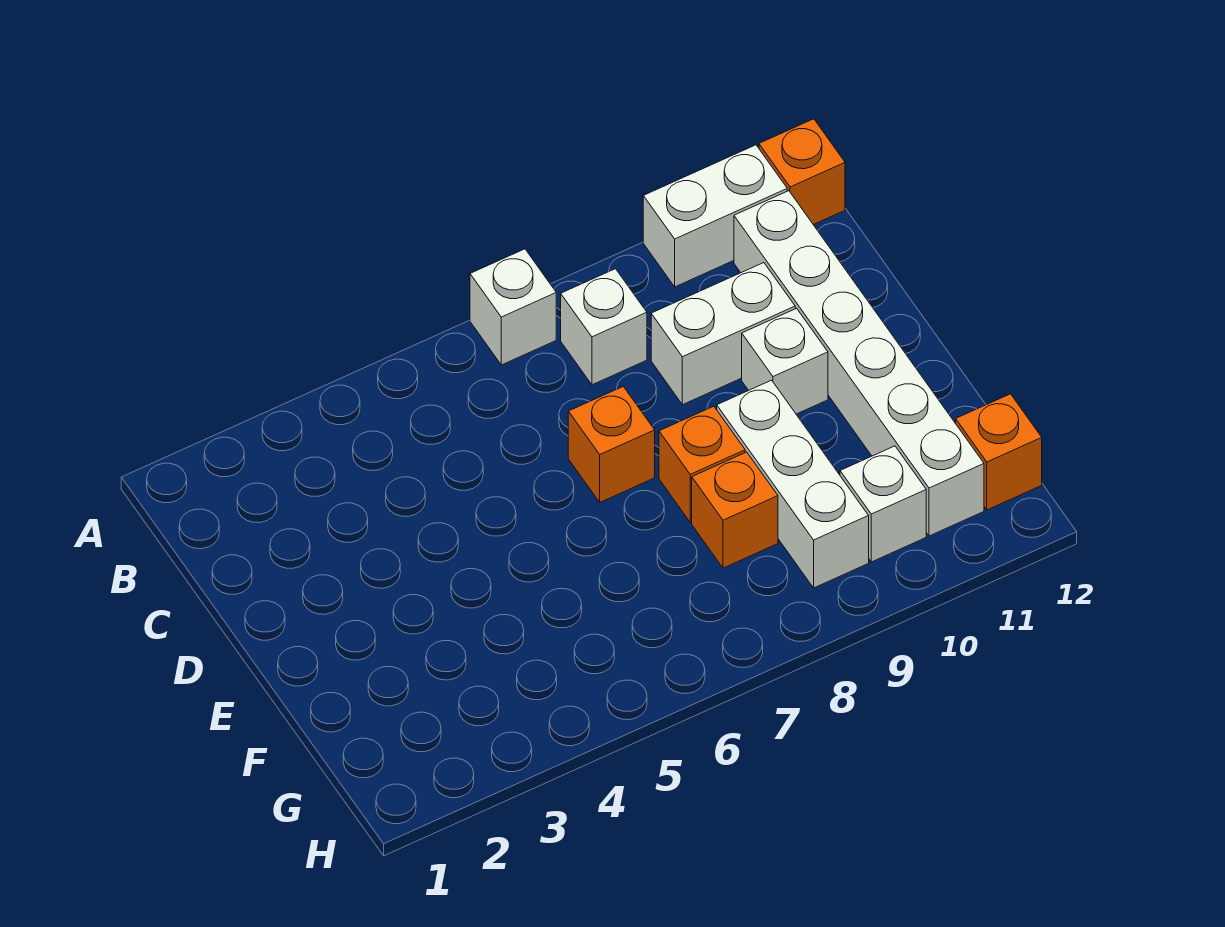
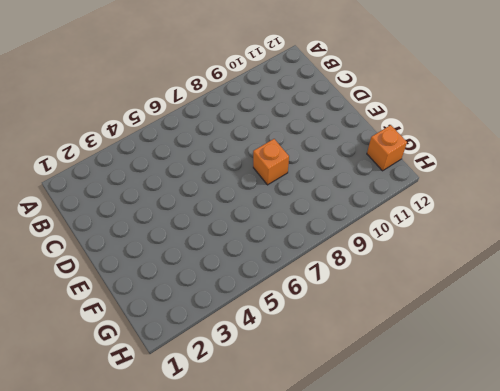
none -> white brick A7 level 1
none -> white brick A10:A11 level 1
none -> orange brick A12 level 1

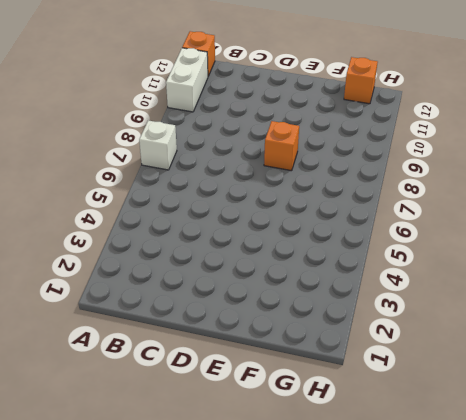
none -> white brick B8 level 1
none -> white brick B11:G11 level 1
none -> white brick C9:C10 level 1

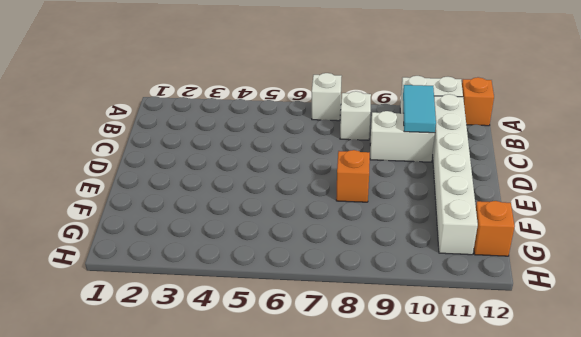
cyan tile B10:C10 level 2 -> none
none -> orange brick D7 level 1
none -> white brick D10 level 1
none -> white brick E9:G9 level 1

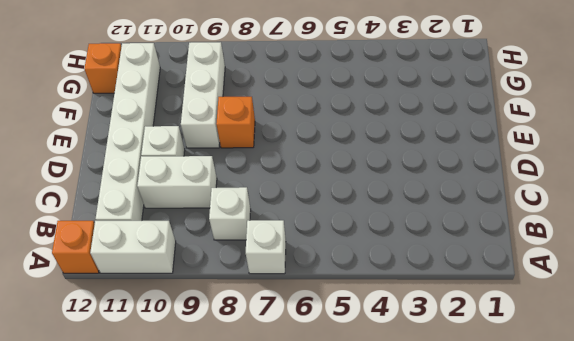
none -> orange brick D7 level 1
none -> orange brick F8 level 1
none -> white brick G10 level 1

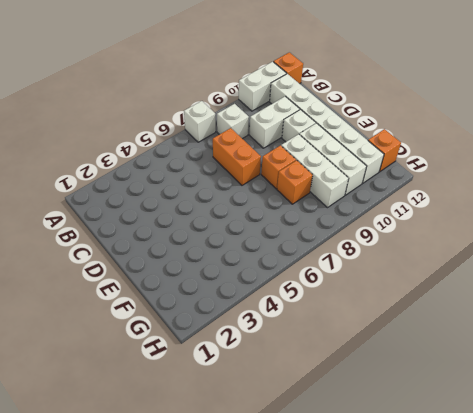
orange brick C7:D7 level 1 -> orange brick D7 level 1
white brick E10:G10 level 1 -> white brick G10 level 1

